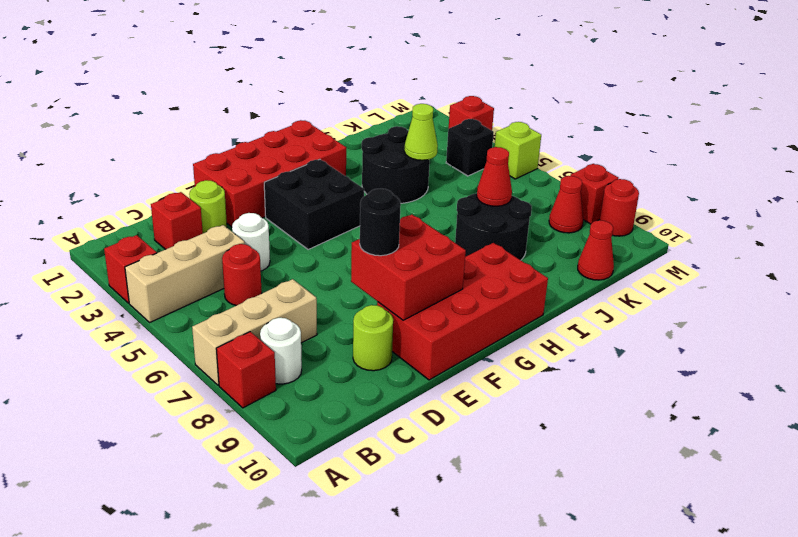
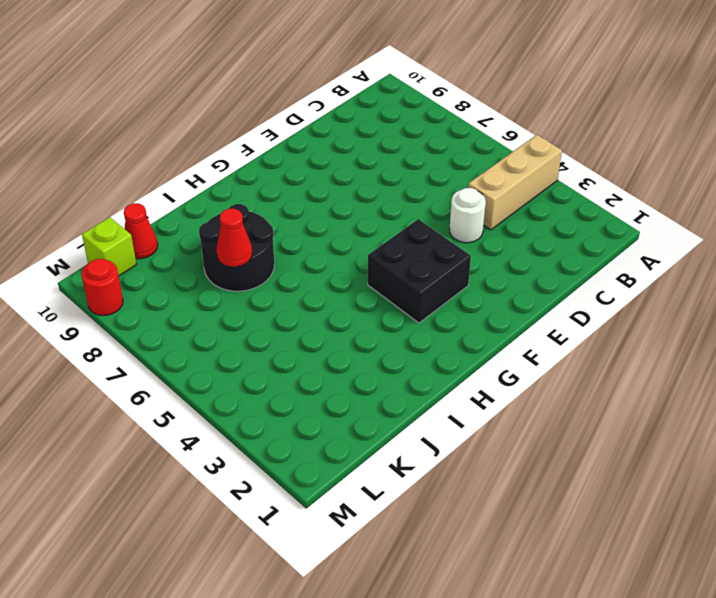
lime brick L10 level 1 -> lime brick M5 level 1
none -> red brick A3 level 1
none -> tan brick A7:C7 level 1
none -> red brick A8 level 1

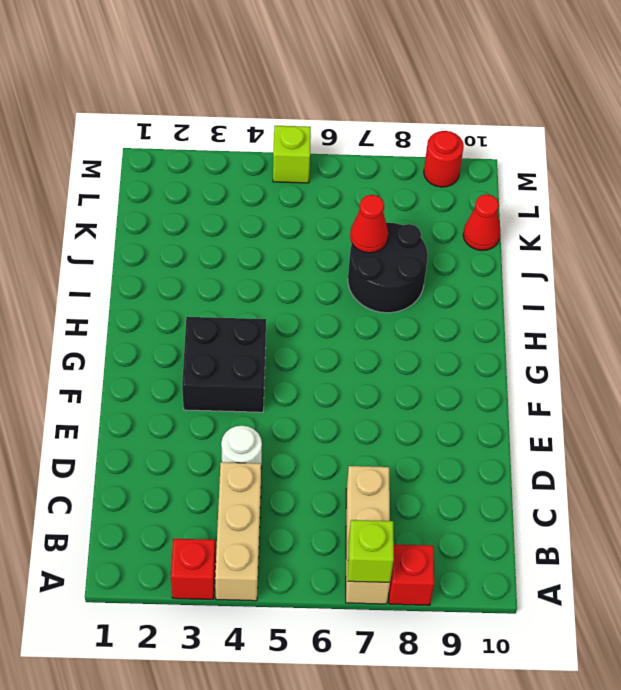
lime brick A7 level 2 -> none
none -> white round brick B8 level 1
none -> red brick C2 level 1
none -> red round brick C5 level 1

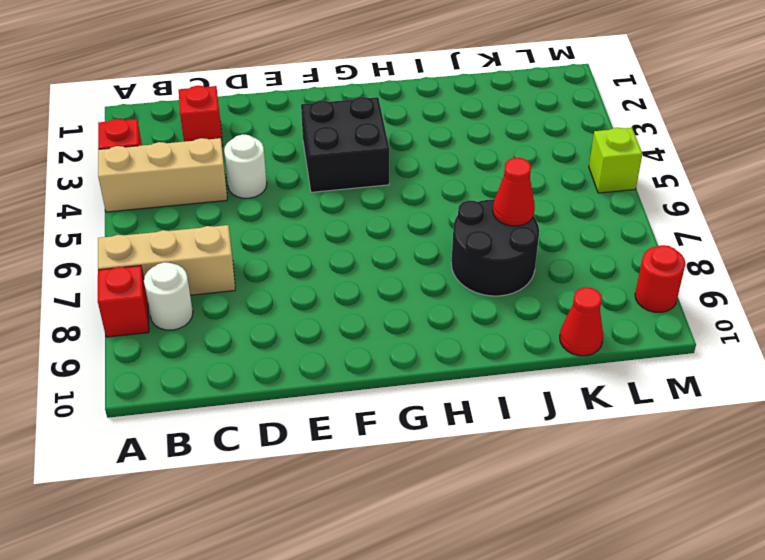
none -> red round brick C5 level 1
none -> lime round brick D2 level 1
none -> lime round brick D9 level 1

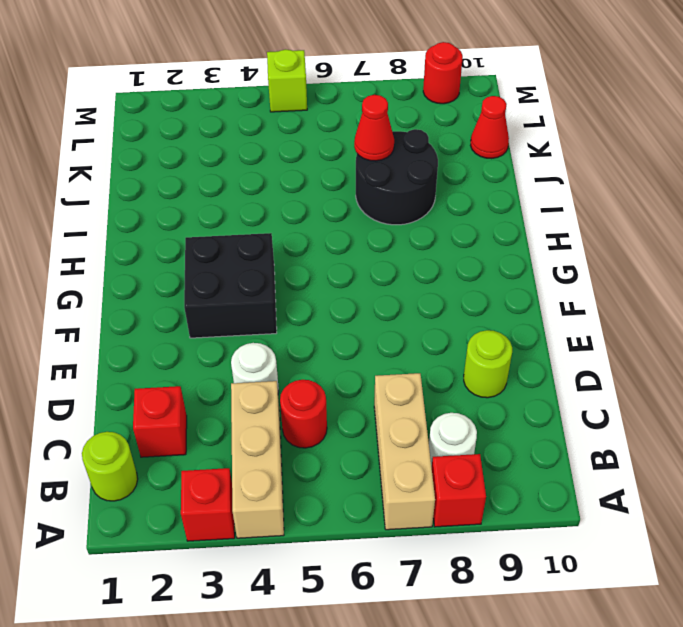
lime round brick B1 level 1 -> lime round brick D2 level 1
none -> red brick E1:H2 level 1
none -> red brick E9:H10 level 1
none -> black round brick I3:J4 level 1

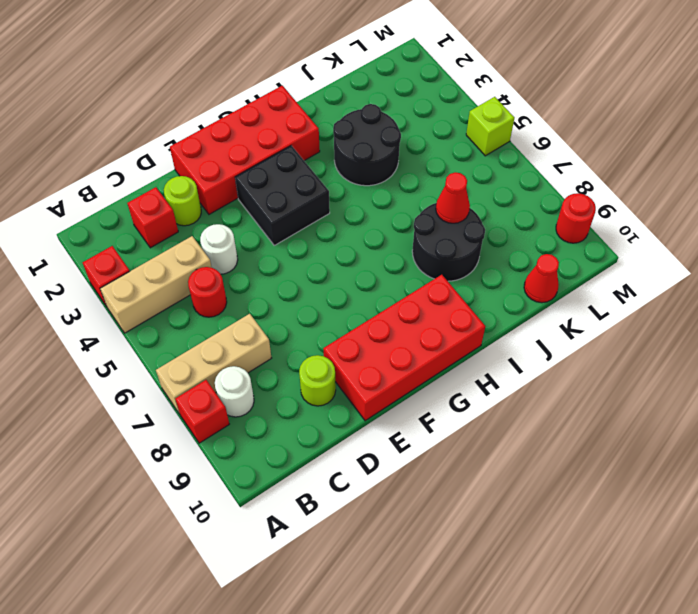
none -> black brick L4 level 1
none -> red cone L8 level 1
none -> red brick M3 level 1

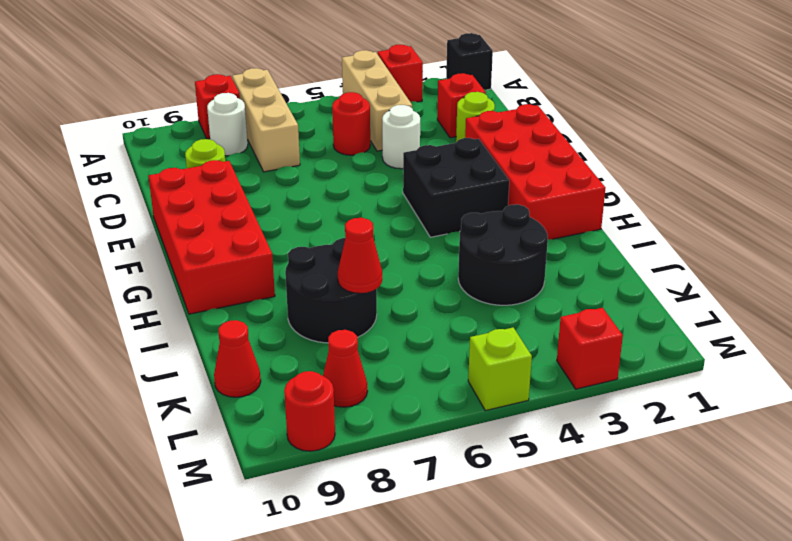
black brick A1 level 1 -> black brick L4 level 1
none -> red brick M8 level 1
none -> red brick E8:F9 level 2
none -> lime cone J4 level 2

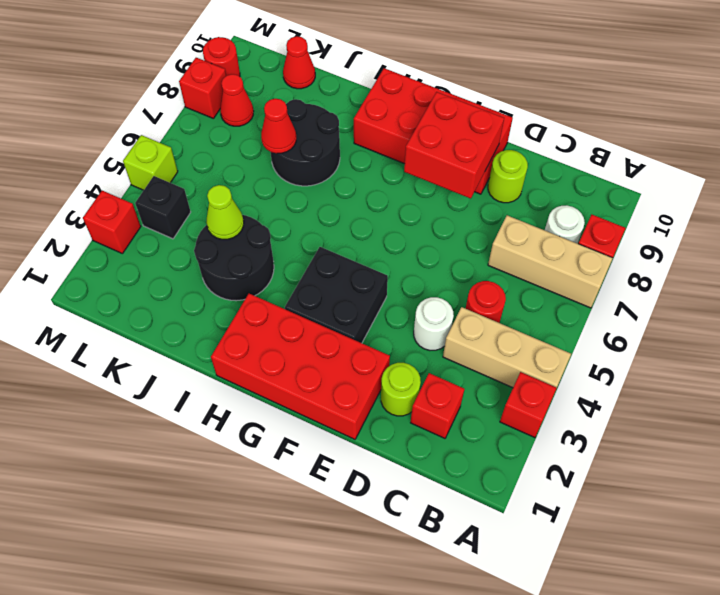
none -> black round brick E8 level 3

